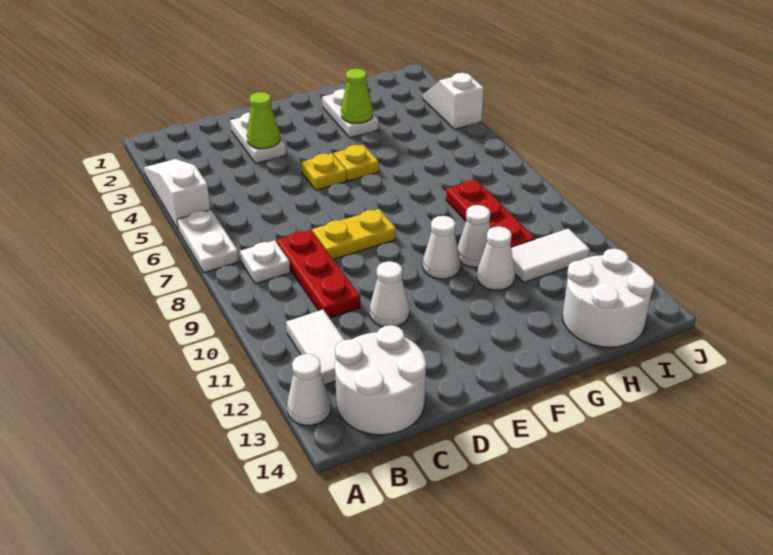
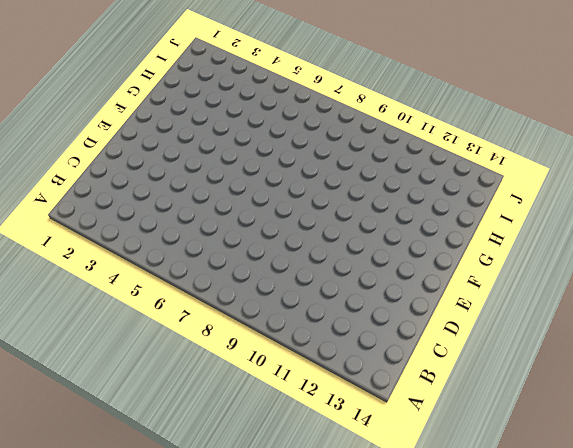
none -> white slope A3:A5 level 1 top 5
none -> white plate A6:A7 level 1
none -> white cone A13 level 1

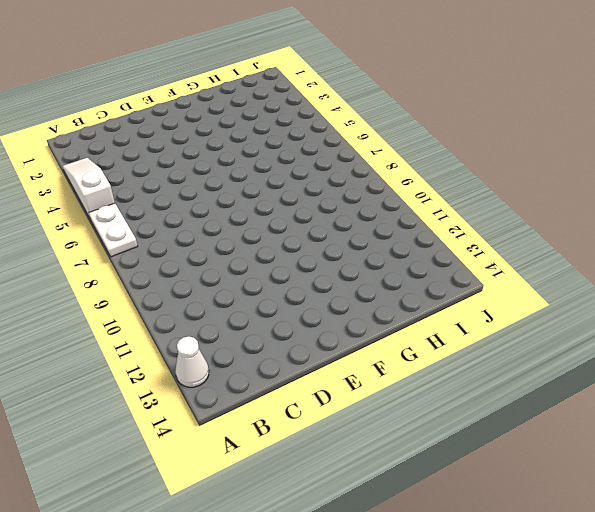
none -> white plate B8 level 1
none -> white tile B11:B12 level 1
none -> white round brick B13:C14 level 1

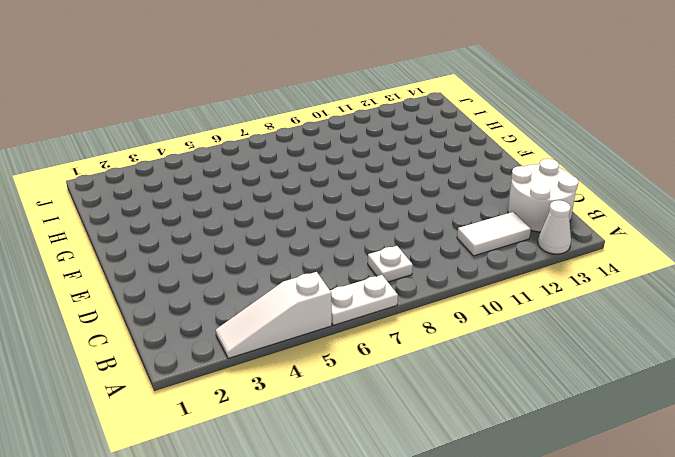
none -> red plate C8:C10 level 1
none -> white plate D2:D3 level 1
none -> yellow plate D8:E8 level 1

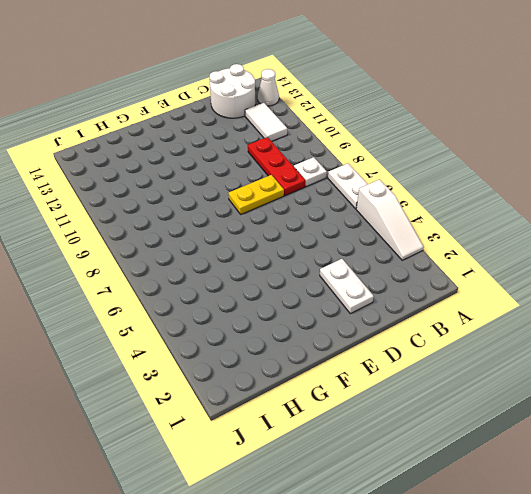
none -> white cone D11 level 1
none -> yellow plate E5 level 1
none -> yellow plate F5 level 1

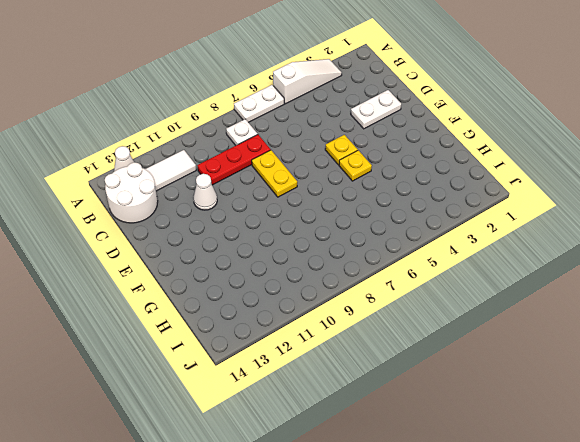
none -> white cone F10 level 1
none -> white plate G2:G3 level 1
none -> white cone G10 level 1

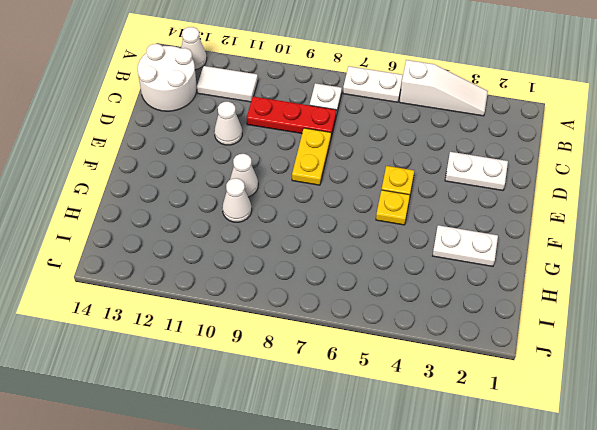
none -> white cone G11 level 1
none -> red plate H8:H10 level 1
none -> white tile H11:I11 level 1

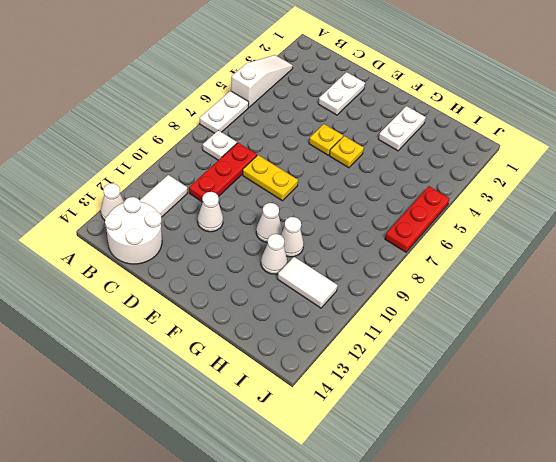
red plate J5:J7 level 1 -> red plate H8:H10 level 1
none -> white round brick H13:I14 level 1
none -> white slope J3:J4 level 1 top 4
none -> lime cone D3 level 2

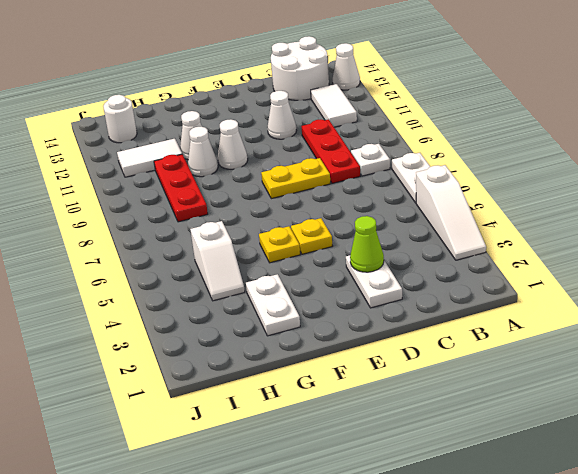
white slope H4:H5 level 1 top 5 -> white slope J3:J4 level 1 top 4
white round brick I13 level 1 -> white round brick H13:I14 level 1
none -> lime cone G3 level 2

